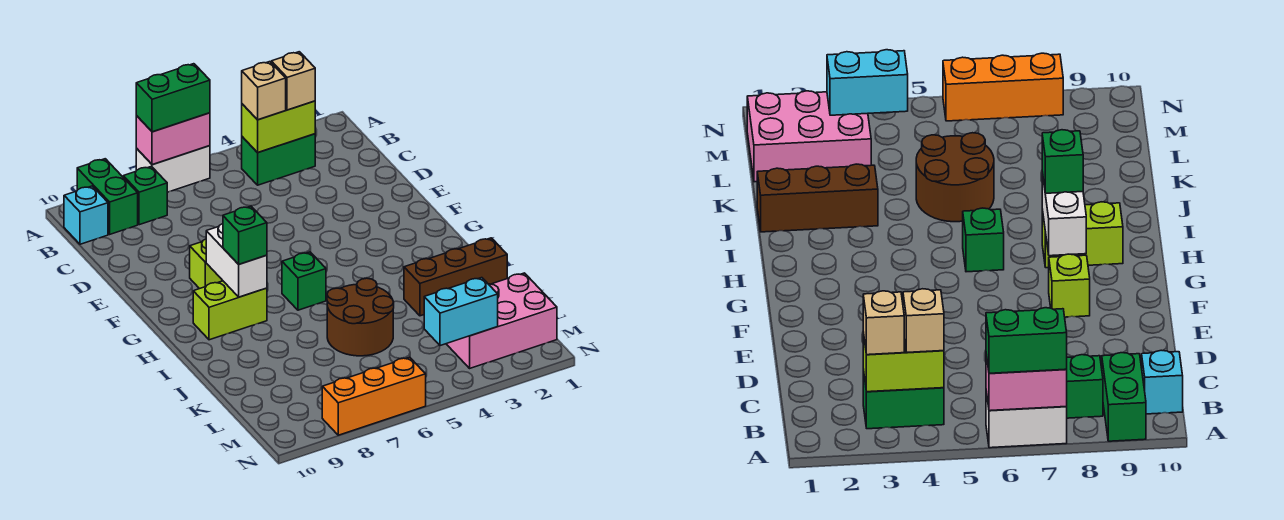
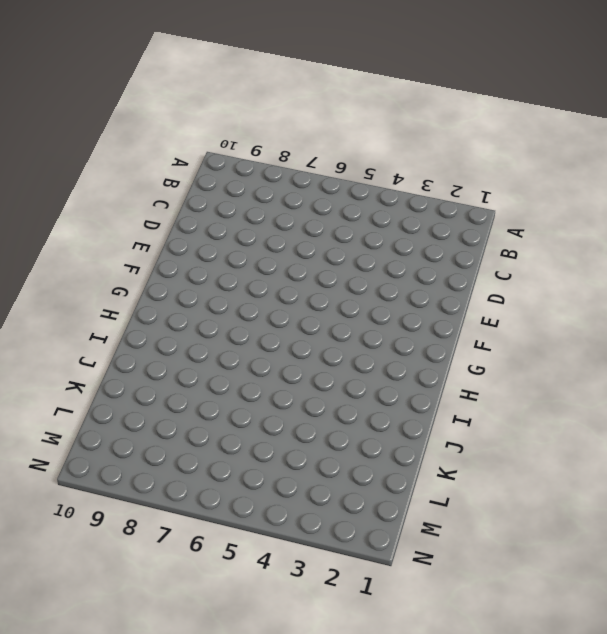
none -> white brick A6:A7 level 1
none -> green brick A9:B9 level 1
none -> green brick B3:B4 level 1

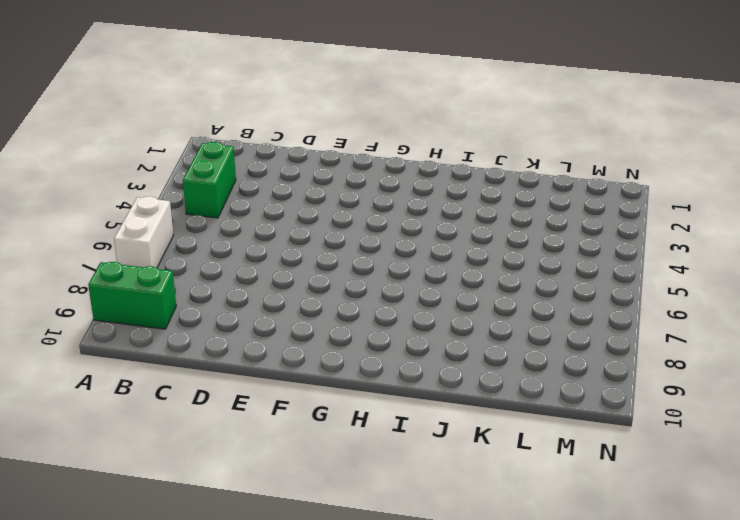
none -> green brick B8 level 1
none -> cyan brick B10 level 1
none -> lime brick F8 level 1

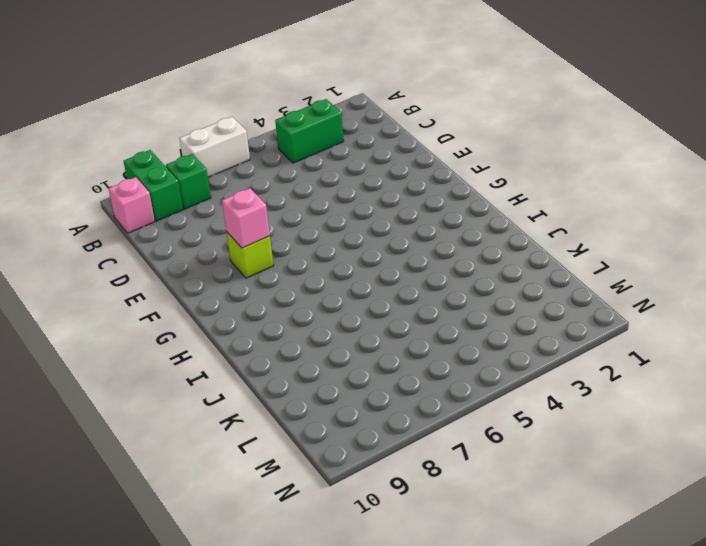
pink brick B10 level 1 -> cyan brick B10 level 1
pink brick F8 level 2 -> none
none -> green brick H6 level 1
none -> lime brick H8:H9 level 1
none -> brown brick J1:J3 level 1

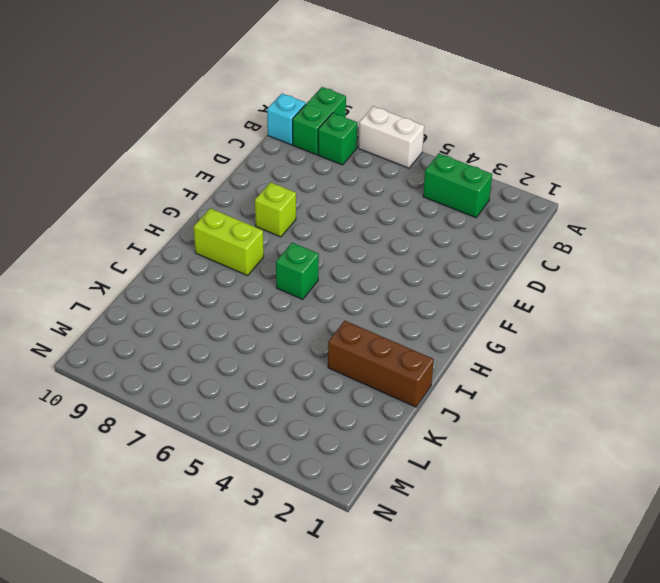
none -> brown round brick J5:K6 level 1
none -> pink brick L1:M3 level 1
none -> orange brick N6:N8 level 1

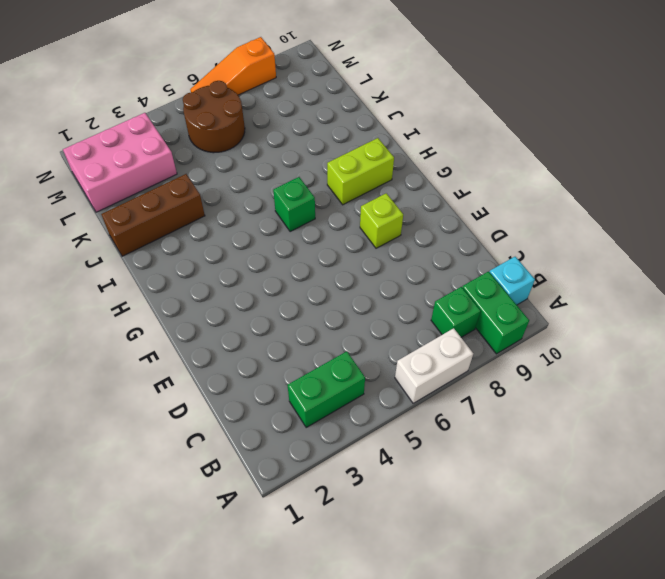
brown round brick L5:M6 level 1 -> brown round brick J5:K6 level 1
orange slope N6:N8 level 1 top 8 -> orange brick N6:N8 level 1
none -> pink brick A6:A7 level 2
none -> lime brick B3:B4 level 2
none -> white brick G8:H8 level 2

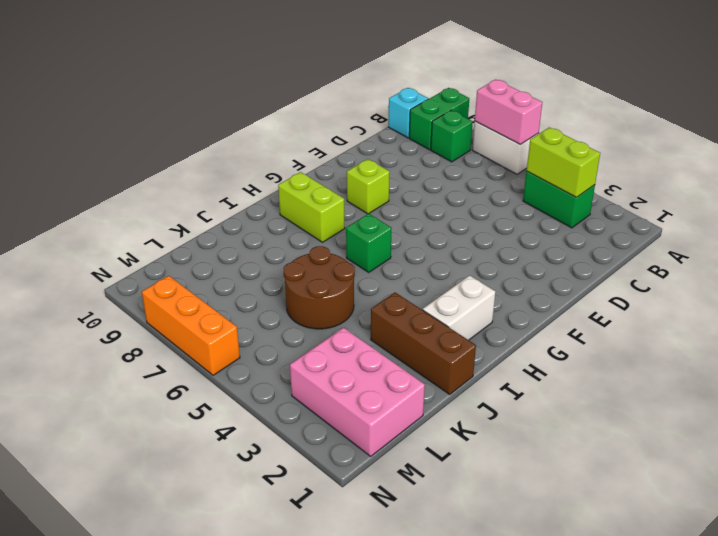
white brick H2:I2 level 1 -> white brick G8:H8 level 2
none -> cyan brick M3:M4 level 2
none -> green brick A6:A7 level 3
none -> tan brick B3 level 3

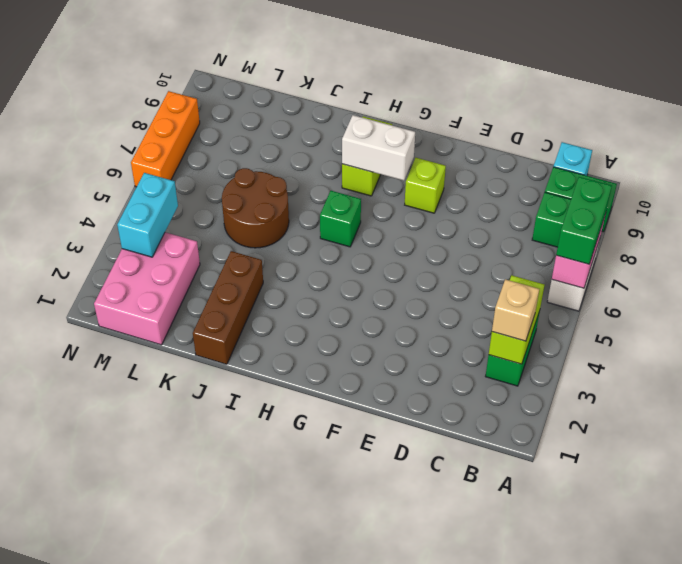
none -> tan brick B4 level 3
none -> green brick H8 level 3

